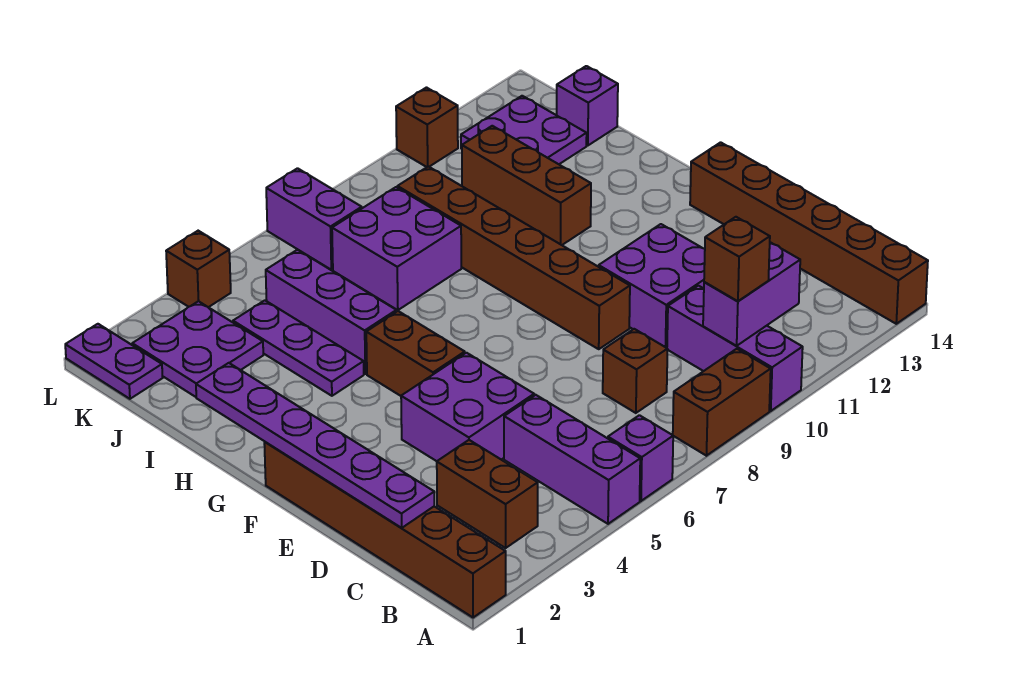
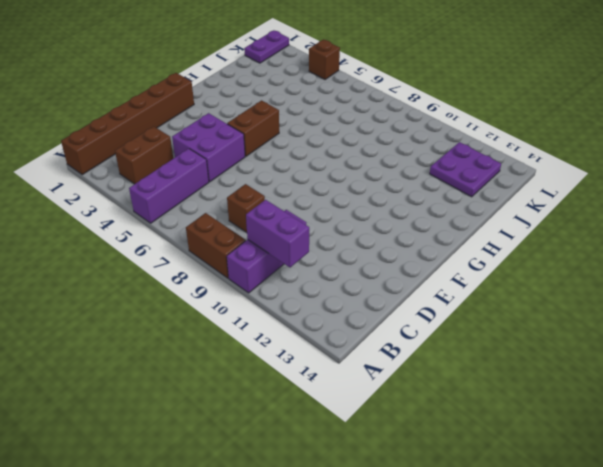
none -> purple brick A6 level 1
none -> brown brick A14:F14 level 1
none -> purple brick D10:E11 level 1

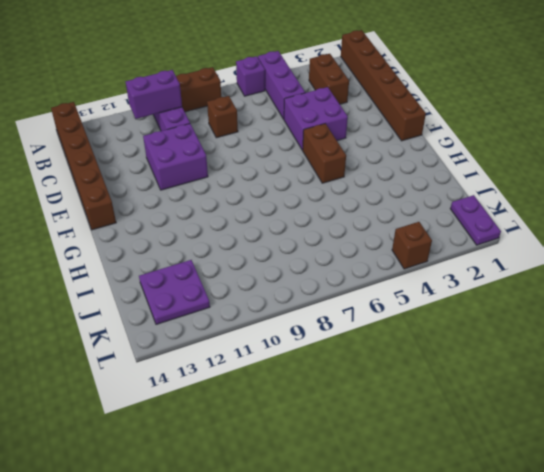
none -> brown brick E9:J9 level 1
none -> purple plate H4:J4 level 1
none -> purple brick H5:J5 level 1

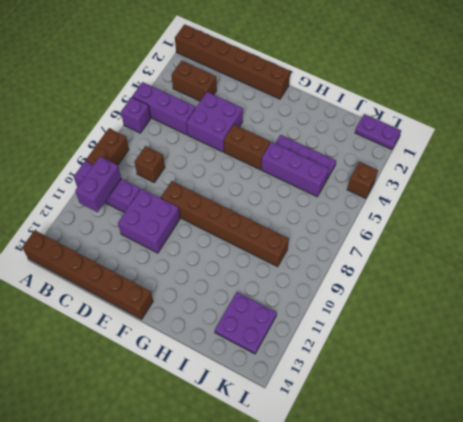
none -> brown brick H11:J11 level 1
none -> purple brick I7:J8 level 1
none -> purple plate J2:K3 level 1

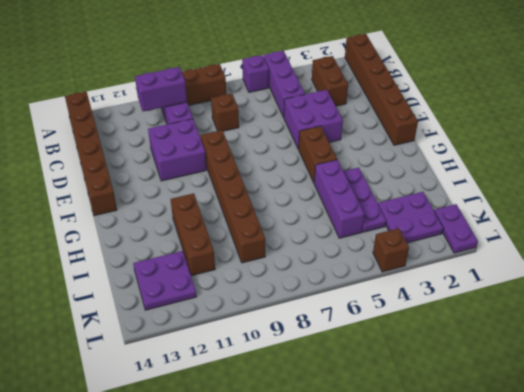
none -> purple brick I7:J8 level 1
none -> purple brick J14 level 1
none -> purple brick K7:L7 level 1

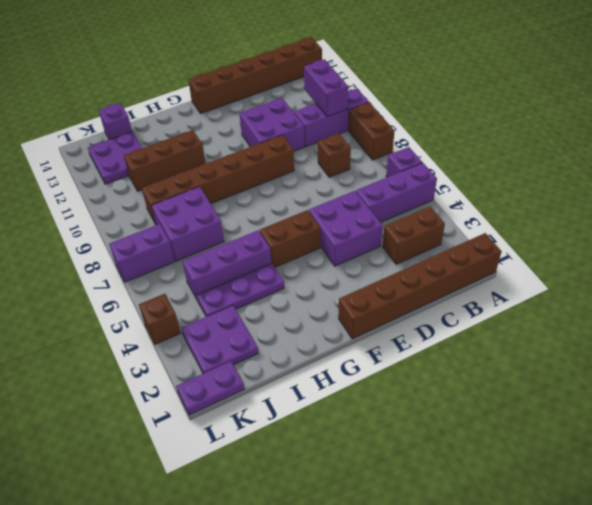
none -> brown brick L11 level 1
none -> purple plate C1:H1 level 2
none -> brown brick B10 level 3

